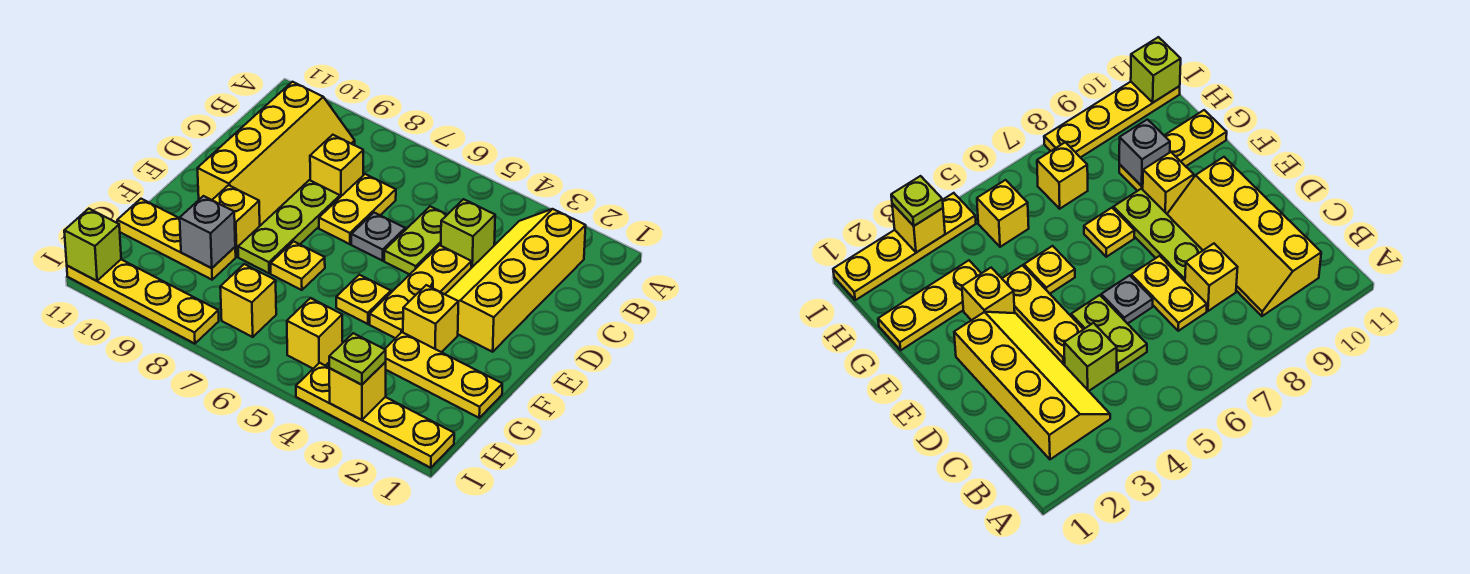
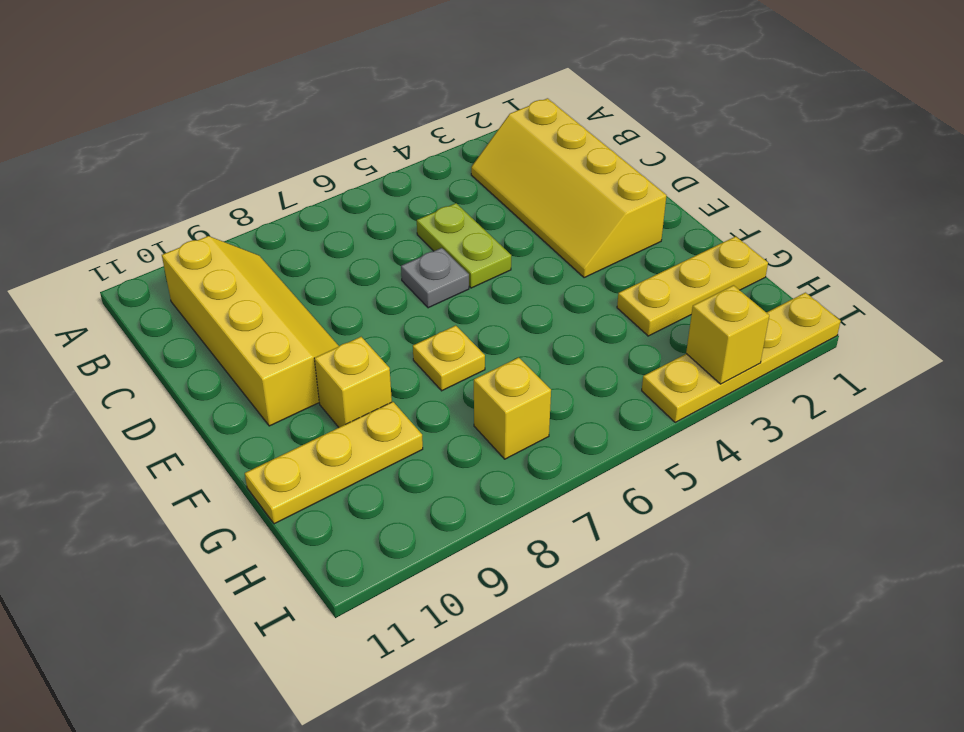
none -> lime brick C4 level 1
none -> yellow plate C7:D7 level 1
none -> yellow brick C8 level 1

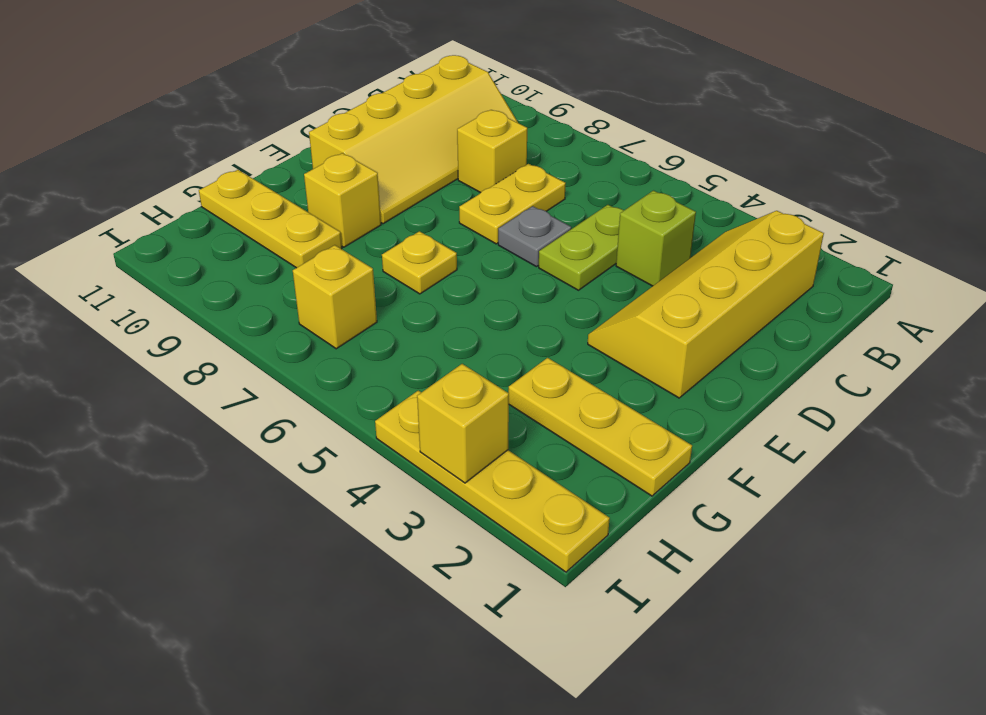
none -> yellow plate D4:F4 level 1
none -> lime plate D8:F8 level 1
none -> yellow brick F3 level 1

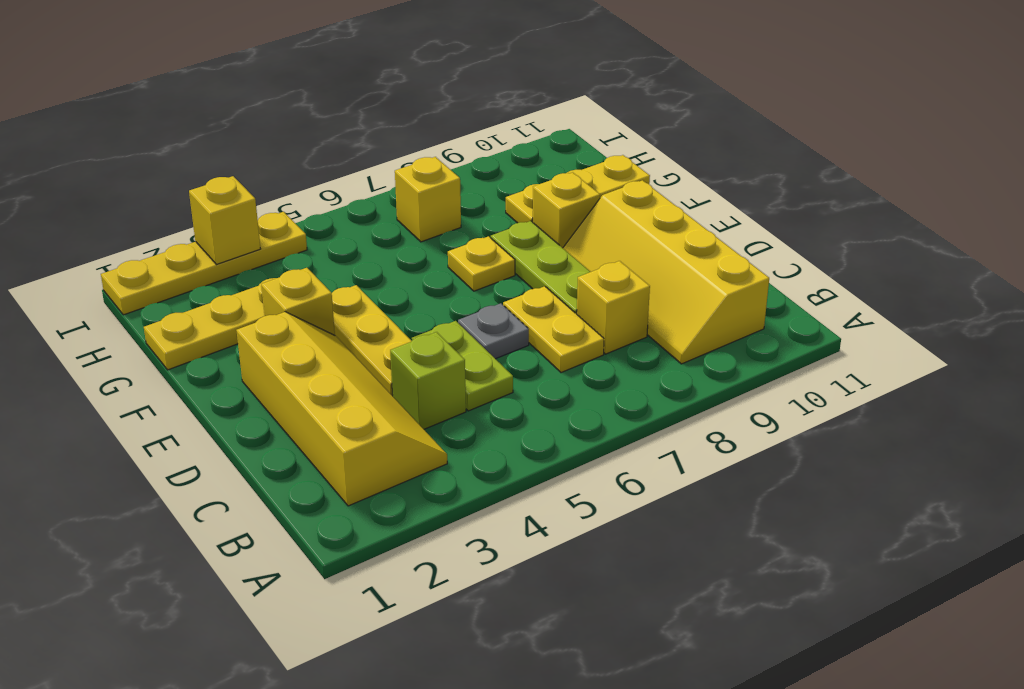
none -> yellow plate F5 level 1
none -> yellow brick H5 level 1
none -> yellow plate I8:I11 level 1

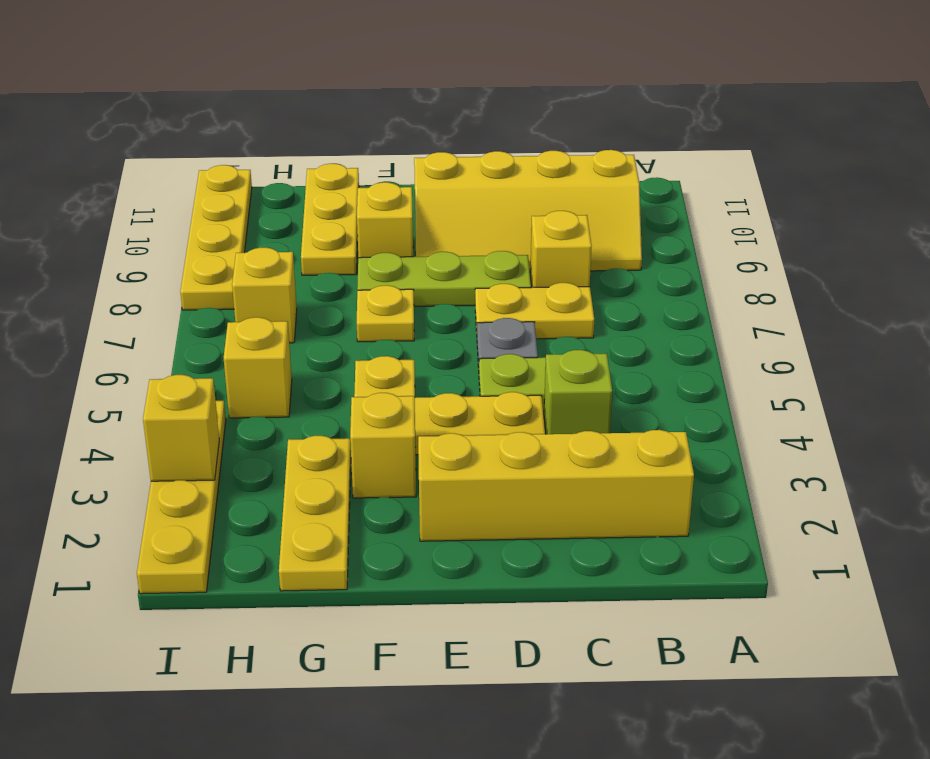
none -> grey brick G9 level 2
none -> lime brick I11 level 2
none -> lime plate I3 level 3

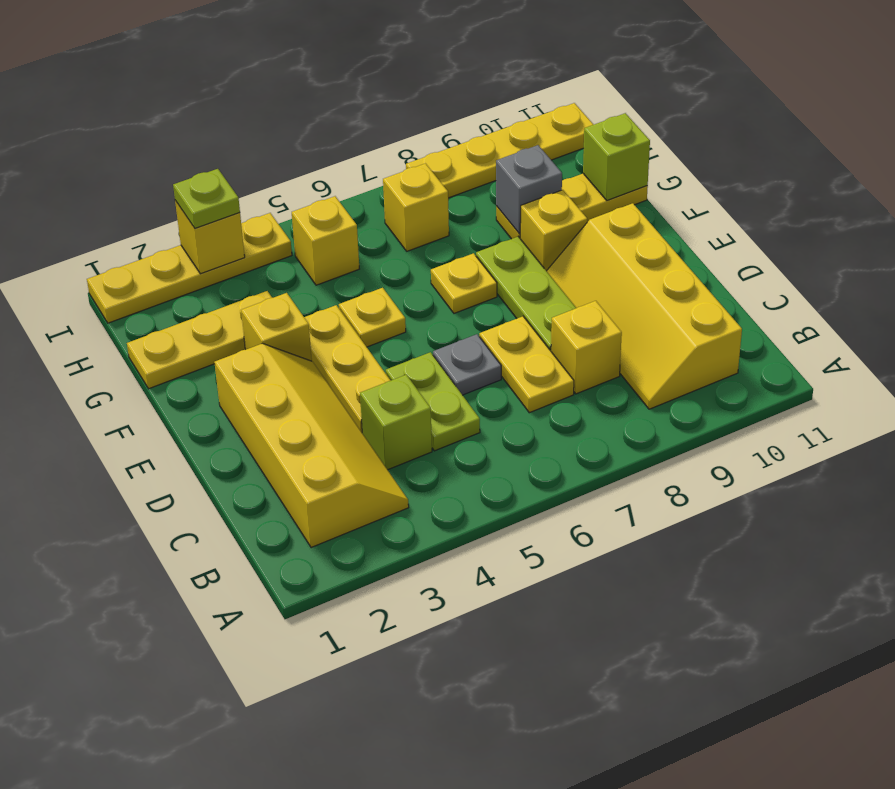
lime brick G11 level 2 -> lime brick I11 level 2

